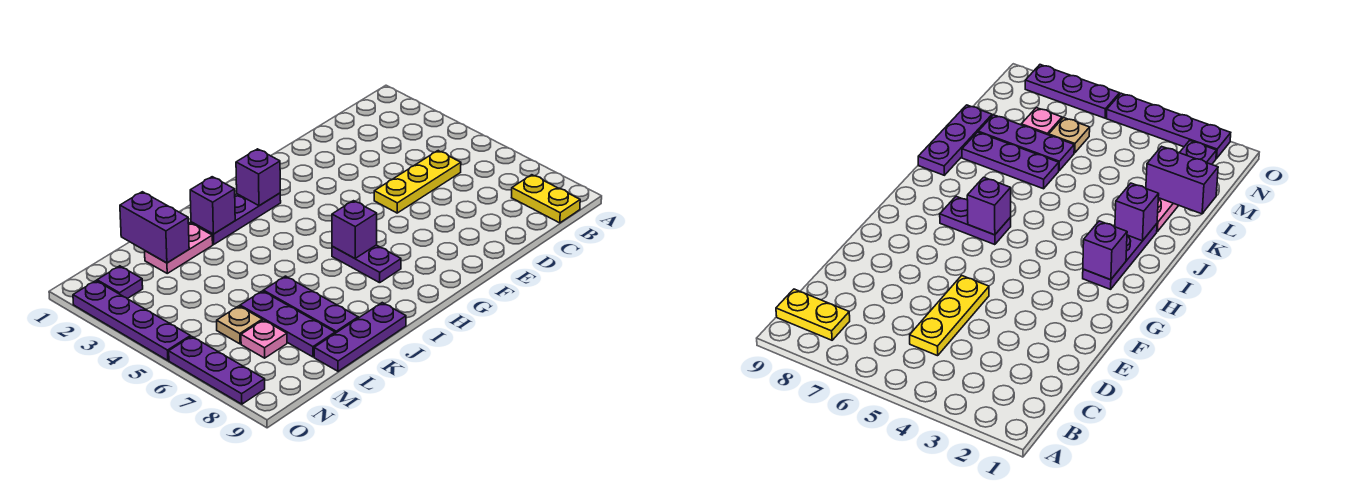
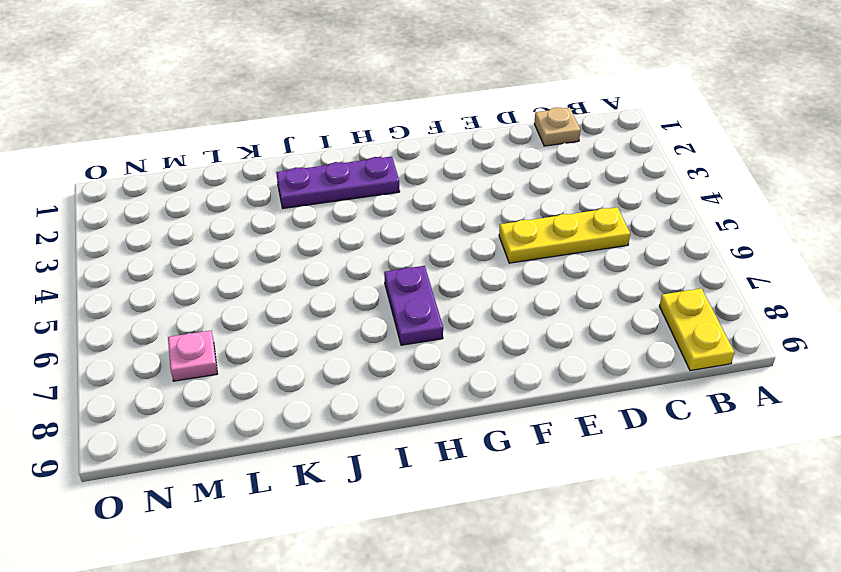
tan plate C1 level 1 -> tan plate M6 level 1
none -> purple plate J9:L9 level 1
none -> pink plate K2:L2 level 1
none -> purple plate K6:K8 level 1

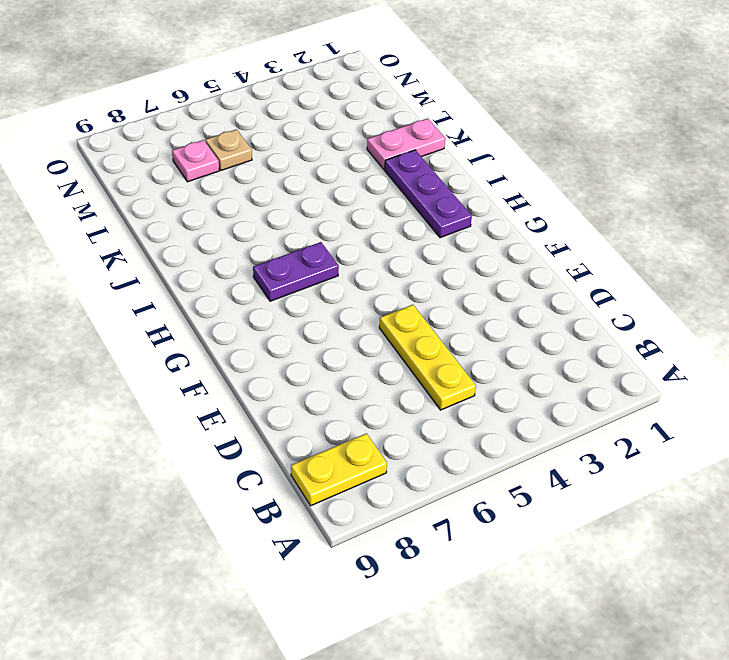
pink plate K1:K2 level 1 -> pink plate K2:L2 level 1
none -> purple plate J9:L9 level 1
none -> purple plate K6:K8 level 1
none -> purple plate L6:L8 level 1

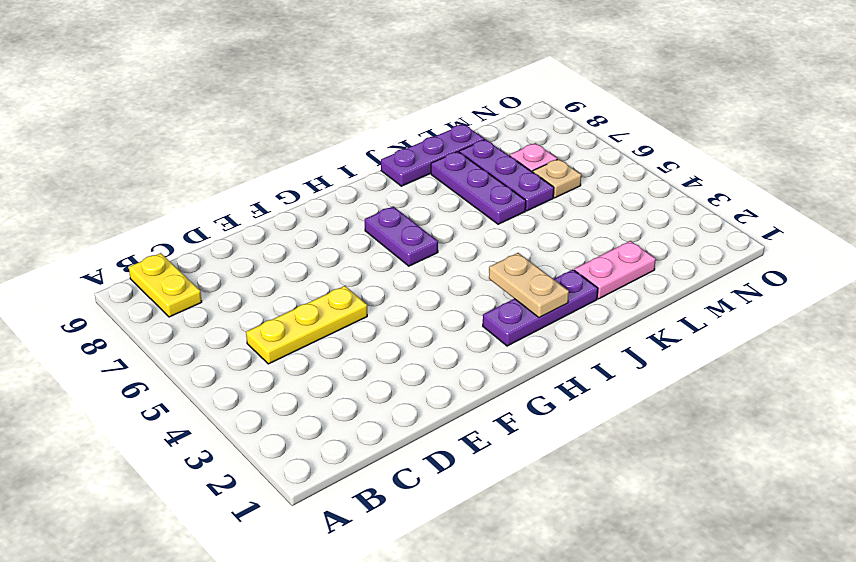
tan plate I2:I3 level 2 -> none
none -> purple plate N2 level 1
none -> purple plate O2:O5 level 1
none -> purple plate O6:O8 level 1

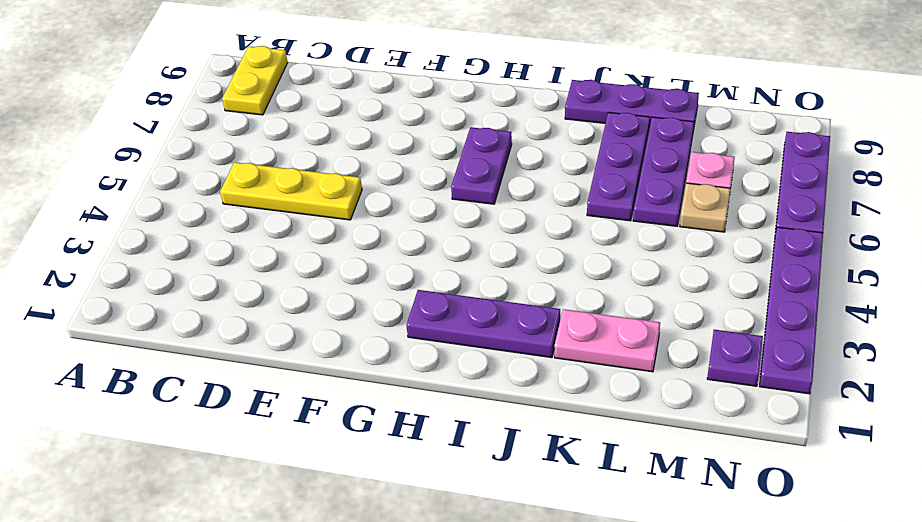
none -> purple brick H2 level 2
none -> purple brick H6 level 2
none -> purple brick J2 level 2

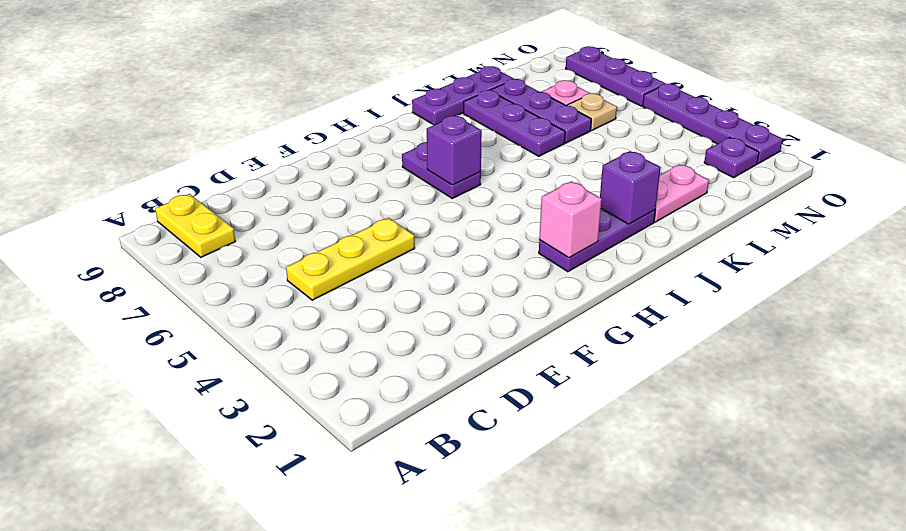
pink brick H2 level 2 -> purple brick H2 level 2
none -> purple brick L1:L2 level 2

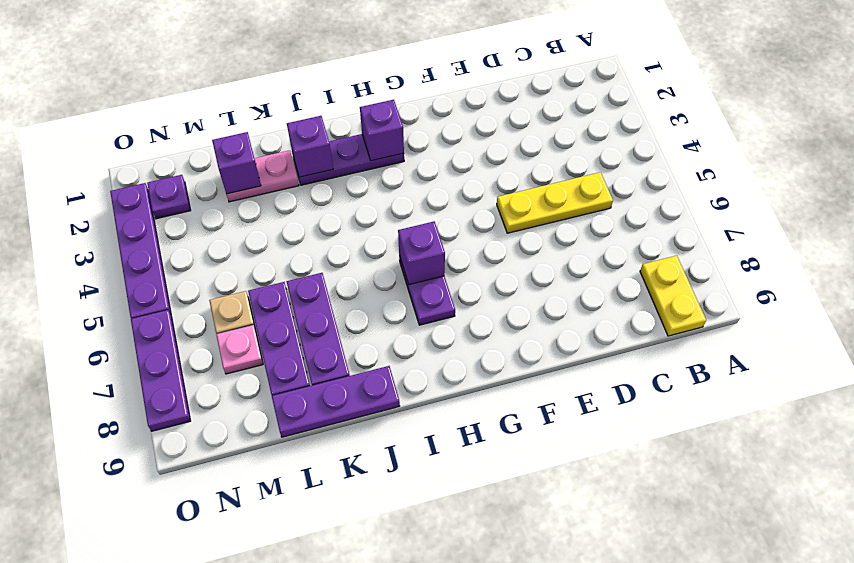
purple brick L2 level 2 -> purple brick L1:L2 level 2

